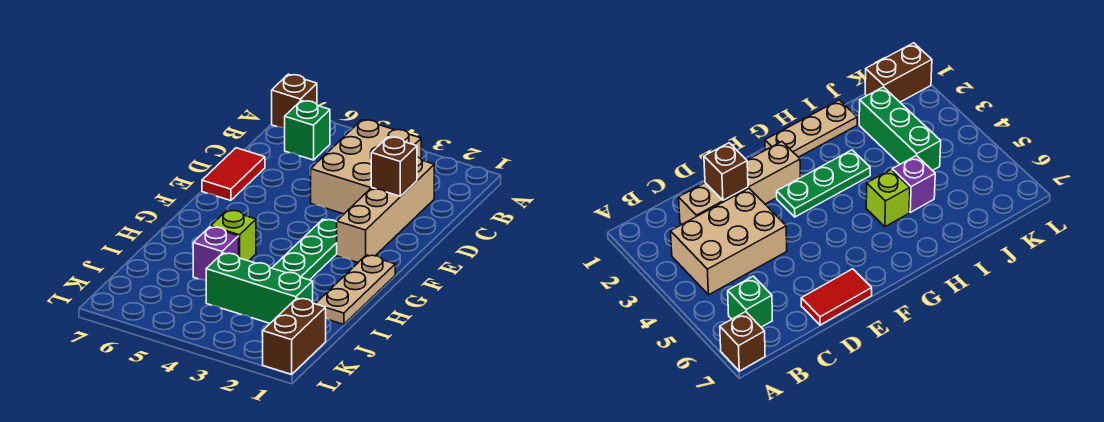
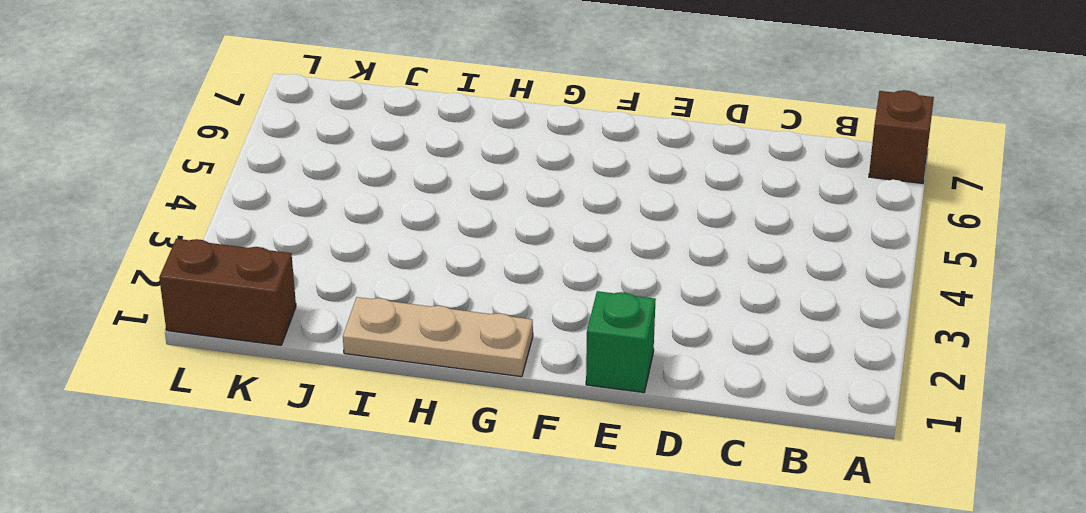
green brick E1 level 1 -> green brick B6 level 1
none -> tan brick B3:D4 level 1
none -> tan brick C2:F2 level 1
none -> red tile D7:E7 level 1

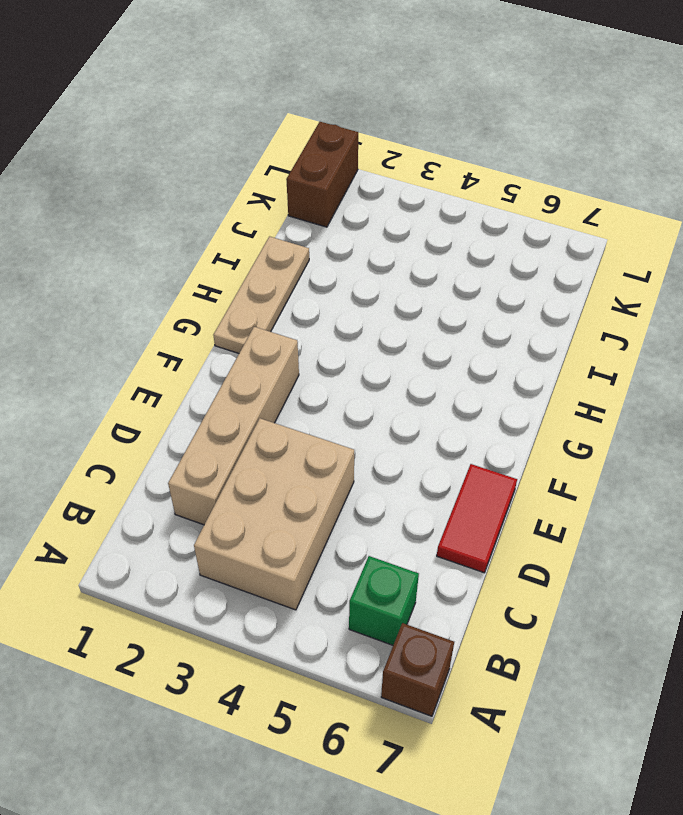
none -> green plate F3:H3 level 1
none -> lime brick H5 level 1
none -> purple brick I5 level 1

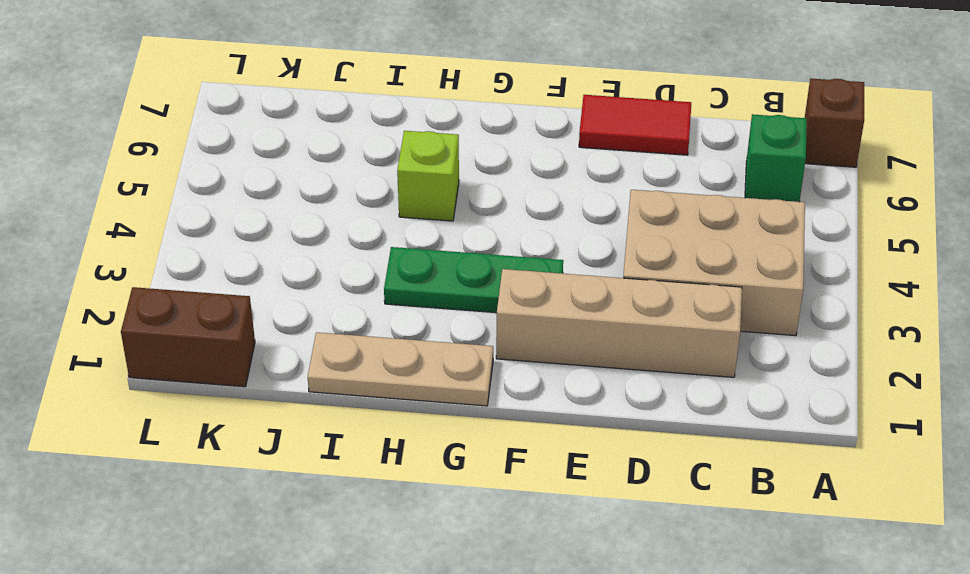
none -> purple brick I5 level 1
none -> green brick J2:J4 level 1
none -> brown brick D2 level 2

